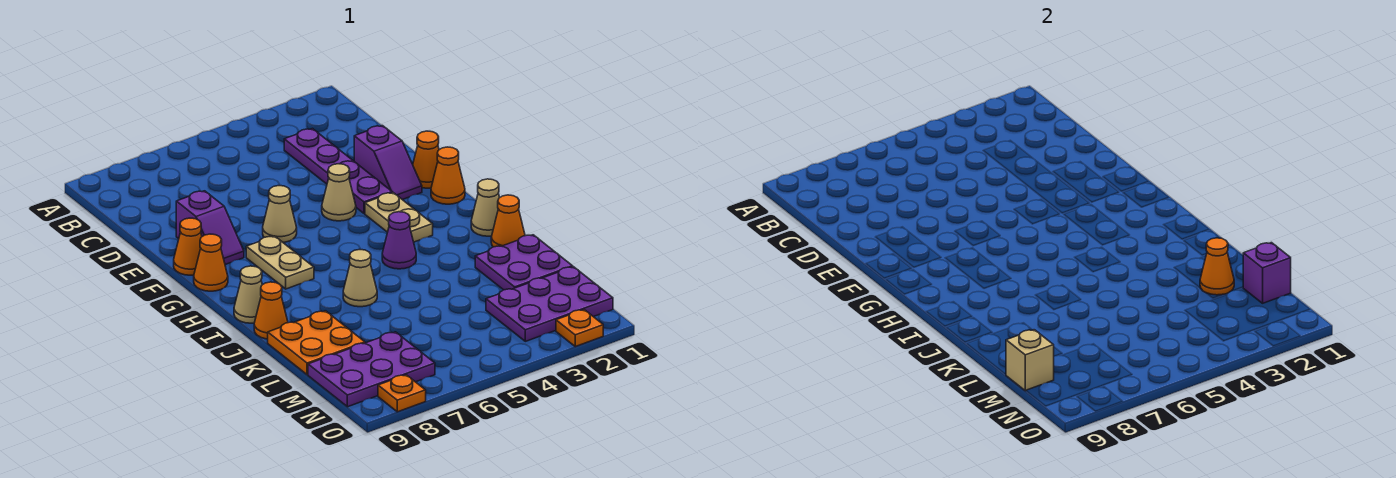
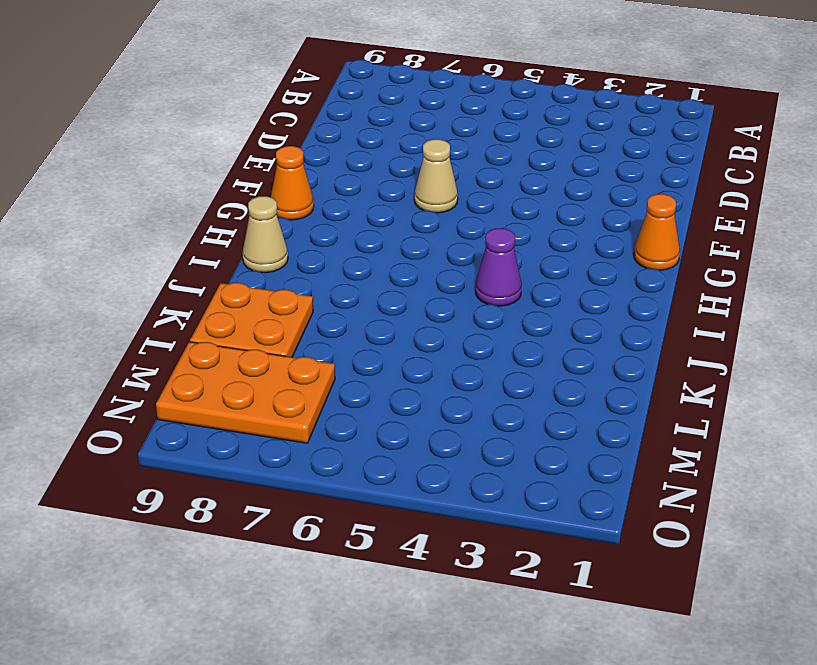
orange plate M7:N9 level 1 -> purple plate M7:N9 level 1
none -> purple plate C3:F3 level 1
none -> purple slope E2:F2 level 1 top E
none -> purple slope E8:F8 level 1 top E

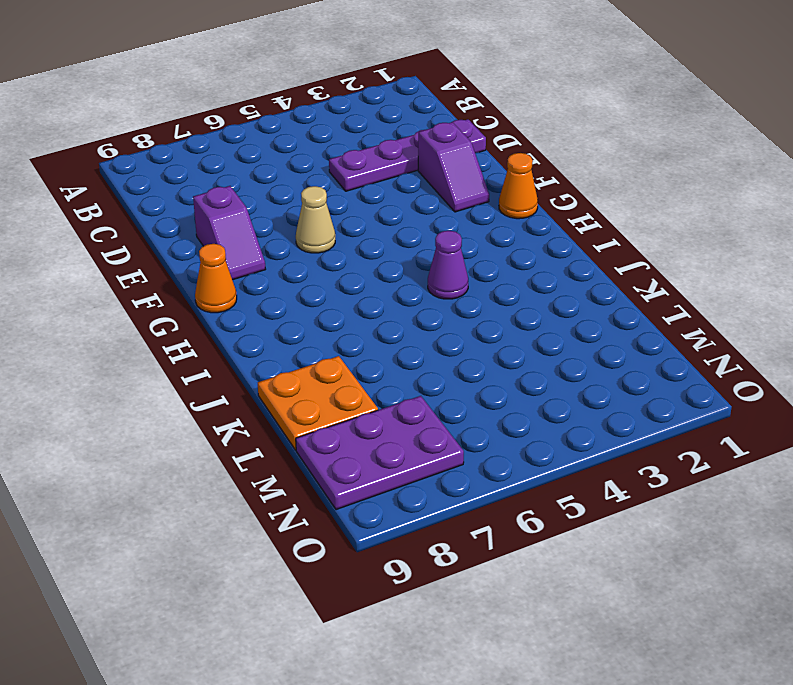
purple plate D1:D4 level 1 -> purple plate C3:F3 level 1
none -> orange cone F1 level 1
none -> tan cone F4 level 1
none -> orange cone F9 level 1

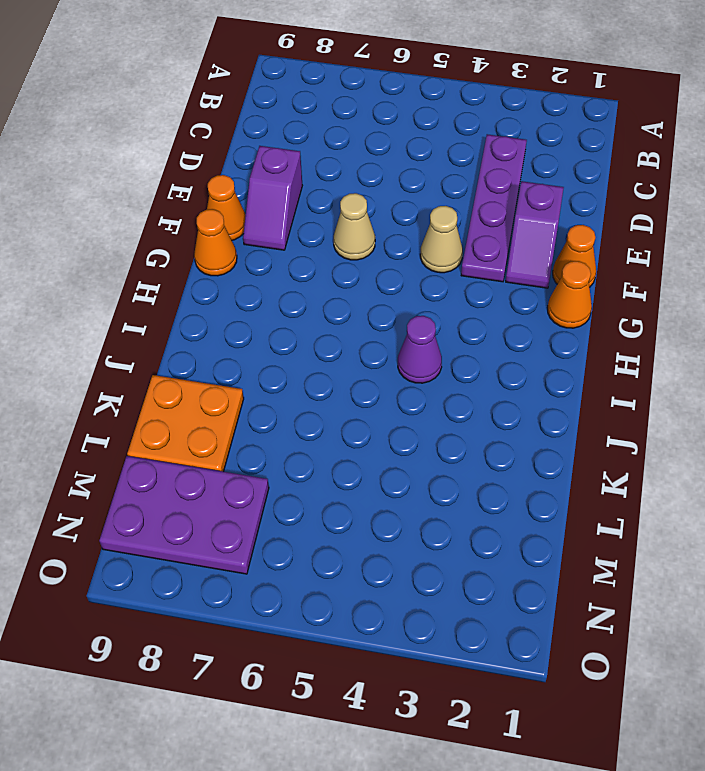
none -> tan plate G3:H3 level 1
none -> tan plate G7:H7 level 1
none -> tan cone I1 level 1

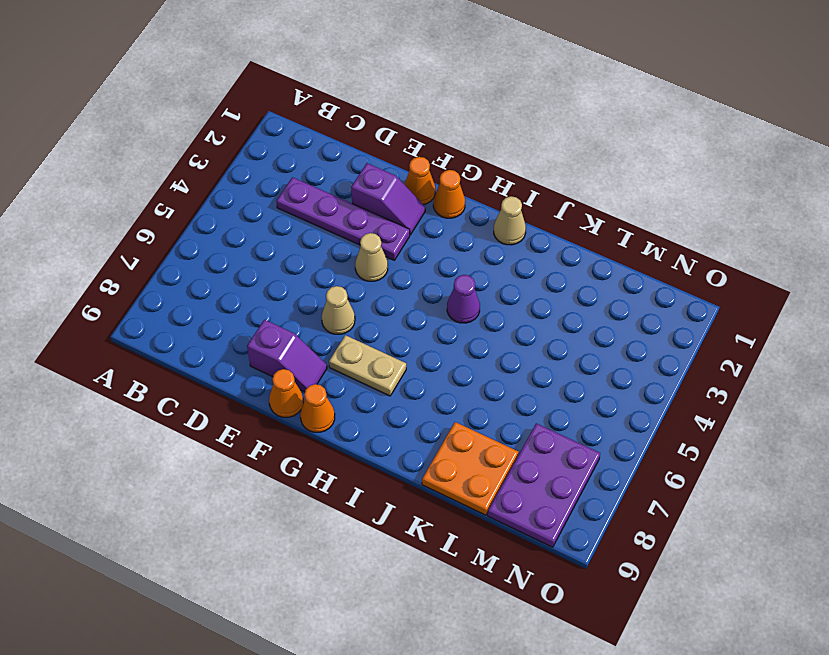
none -> tan plate G3:H3 level 1
none -> tan cone I9 level 1
none -> orange cone J1 level 1

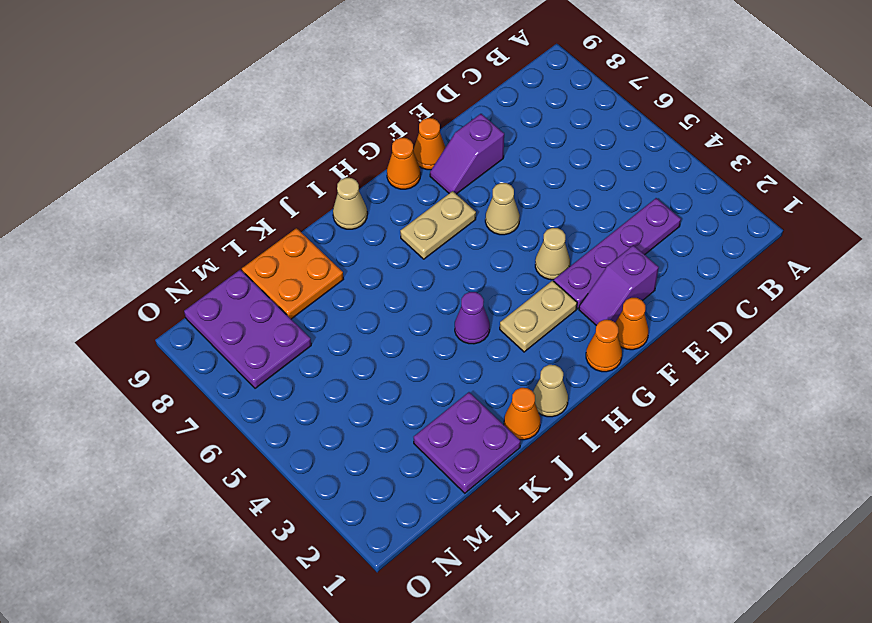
none -> tan cone J6 level 1
none -> orange cone J9 level 1
none -> purple plate M1:N3 level 1

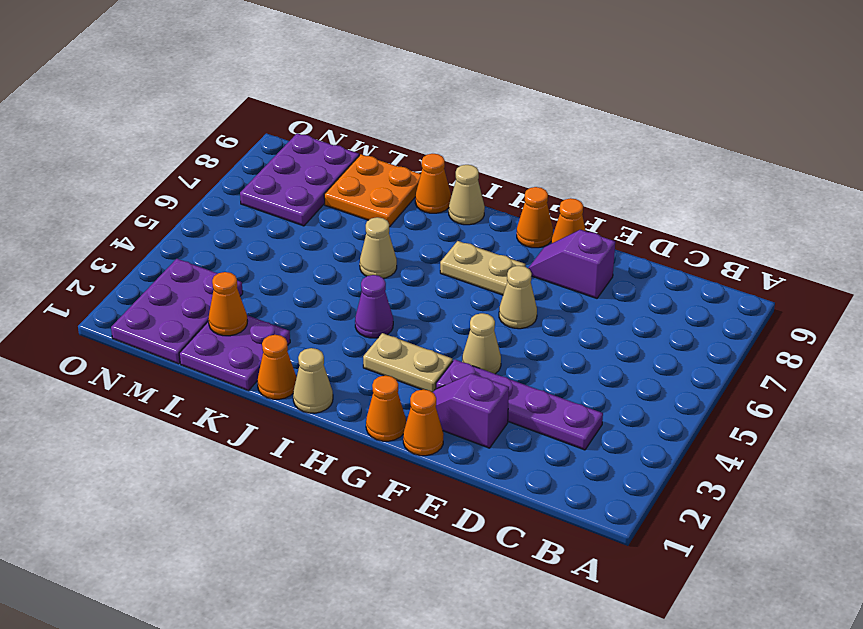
none -> orange plate O2 level 1
none -> orange plate O8 level 1
none -> purple brick M1 level 2

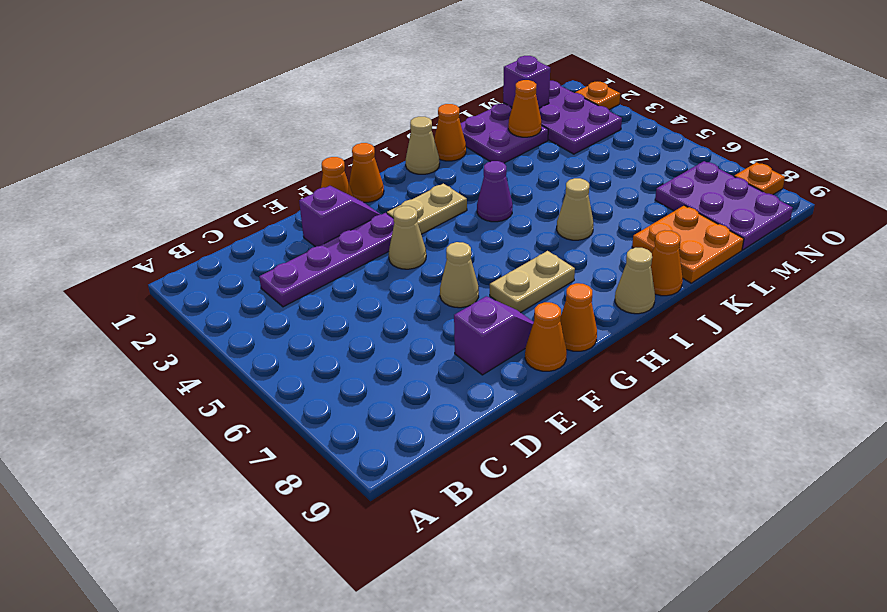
none -> tan brick M9 level 2

